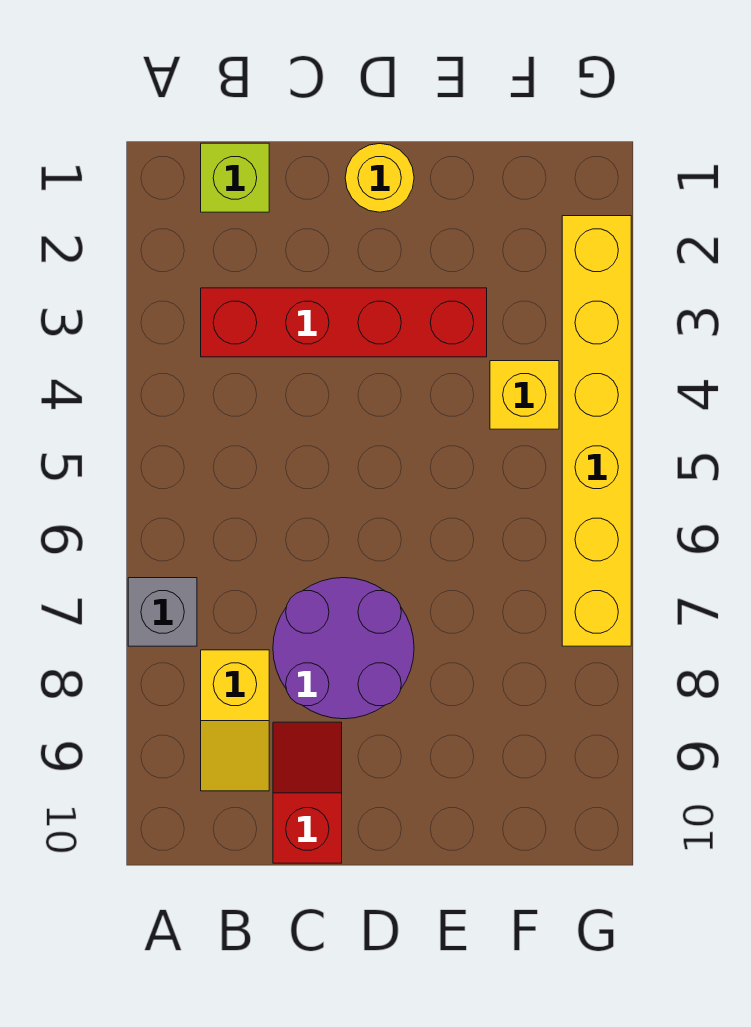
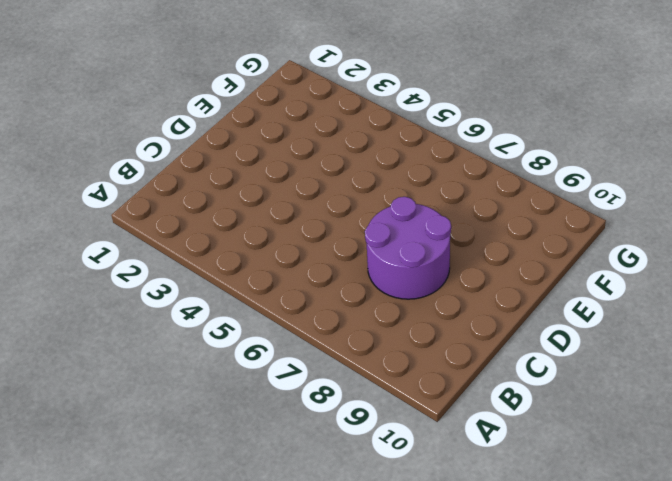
none -> grey brick A7 level 1
none -> lime brick B1 level 1

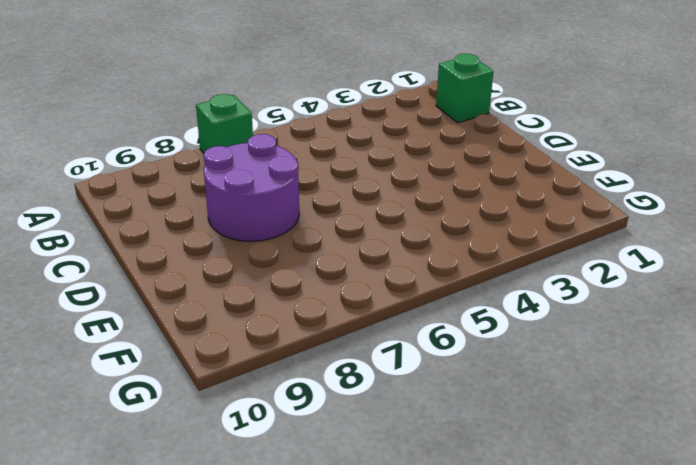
green brick A7 level 1 -> grey brick A7 level 1
green brick B1 level 1 -> lime brick B1 level 1
none -> red brick B3:E3 level 1
none -> yellow slope B8:B9 level 1 top 8

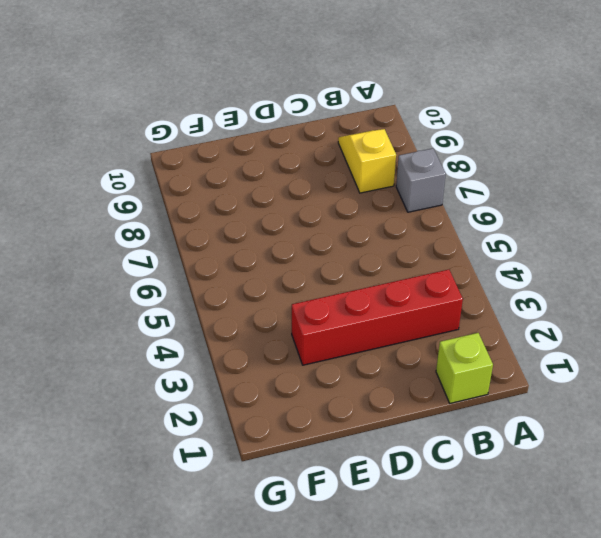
none -> purple round brick C7:D8 level 1
none -> red slope C9:C10 level 1 top 10

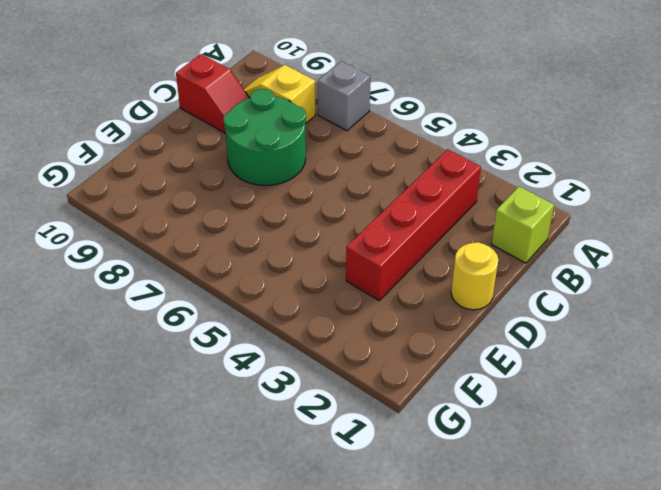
green round brick C7:D8 level 1 -> purple round brick C7:D8 level 1
none -> yellow brick F4 level 1
none -> yellow brick G2:G7 level 1

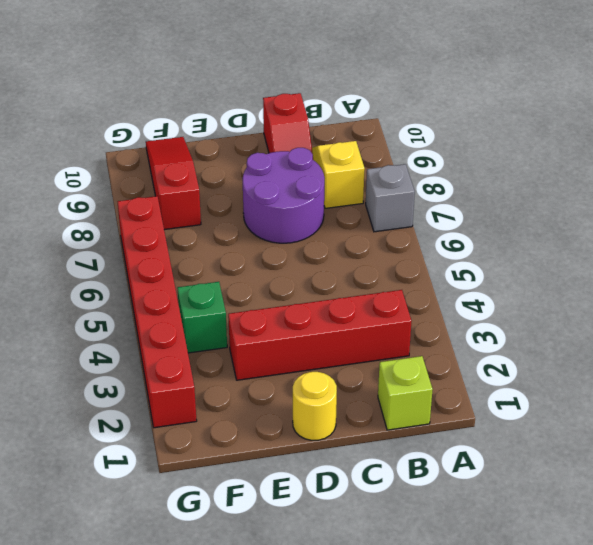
green brick F4 level 1 -> yellow brick F4 level 1
red slope F8:F10 level 1 top 8 -> none
red brick G2:G7 level 1 -> yellow brick G2:G7 level 1

